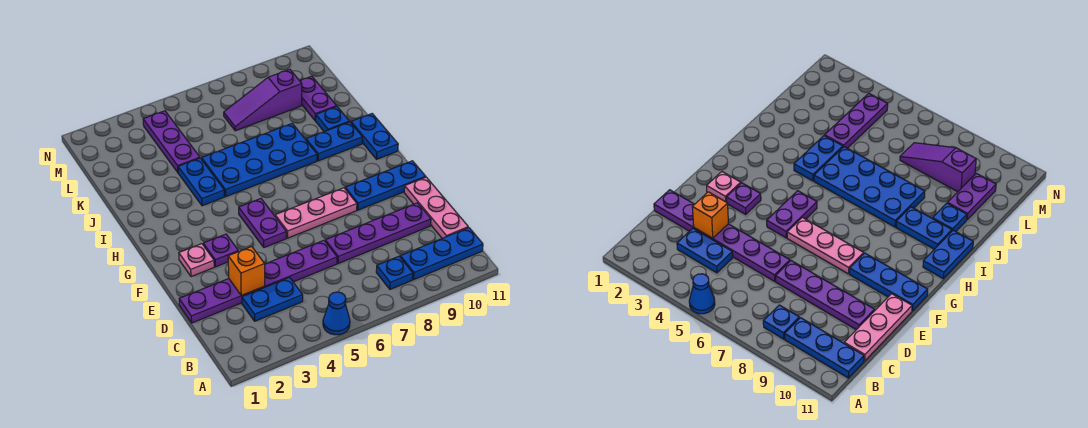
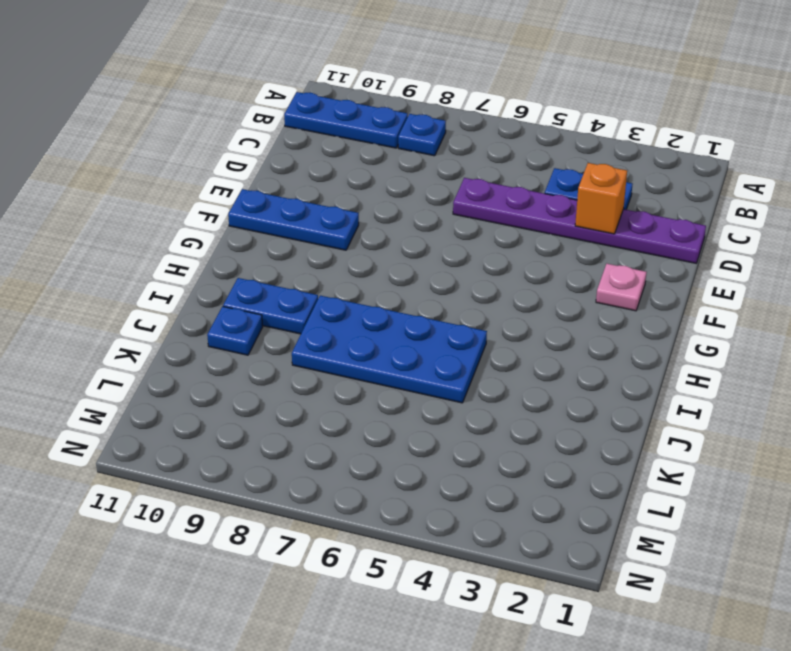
none -> blue cone A5 level 1
none -> pink plate C11:E11 level 1
none -> purple plate D7:D10 level 1

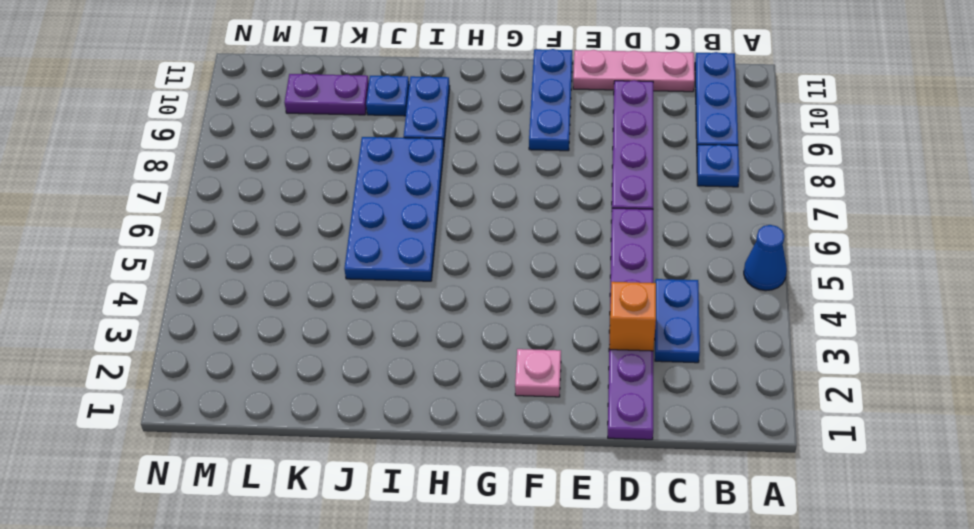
none -> purple plate F3 level 1
none -> purple plate F5:G5 level 1
none -> pink plate F6:F8 level 1

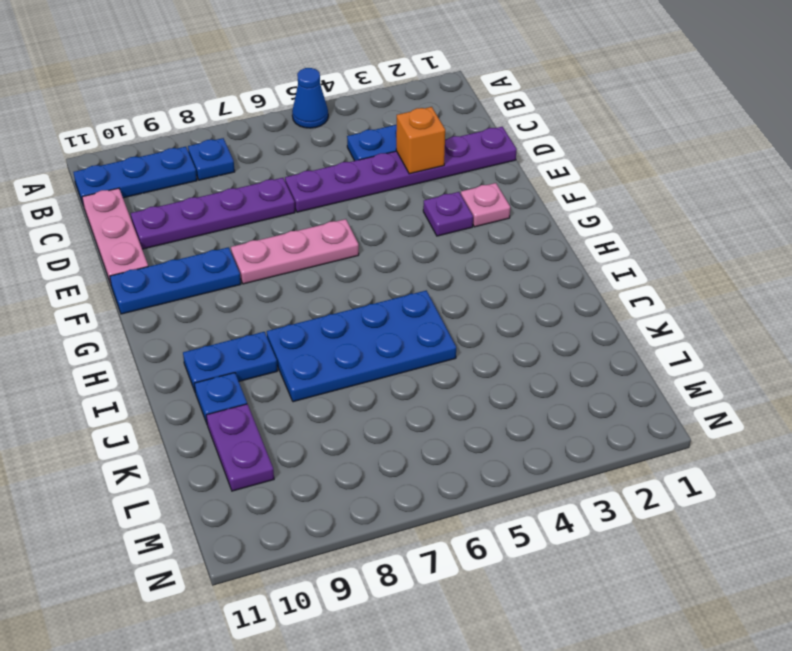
none -> purple plate F5:G5 level 1
none -> blue plate H11:I11 level 1
none -> blue plate I4:J4 level 1

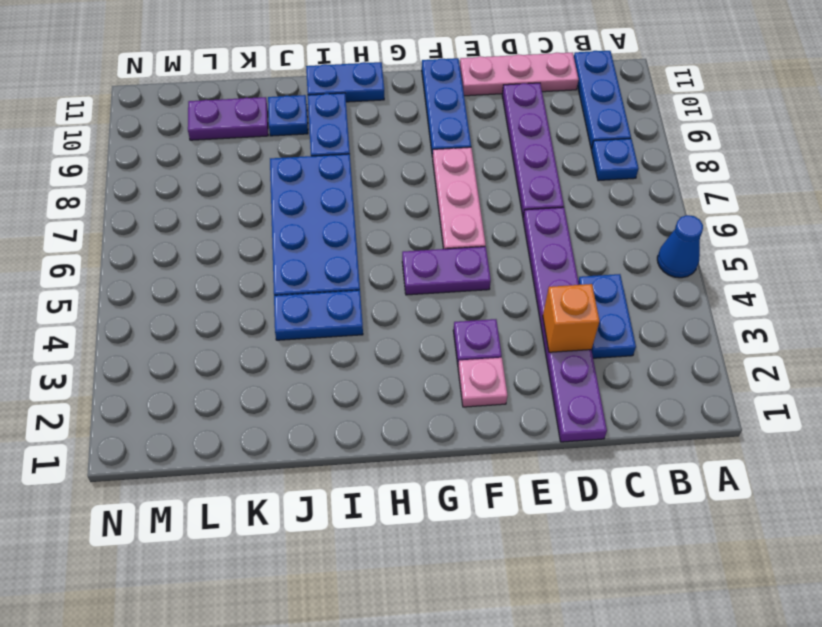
none -> purple plate K4:M4 level 1
none -> purple slope L7:L9 level 1 top 9

